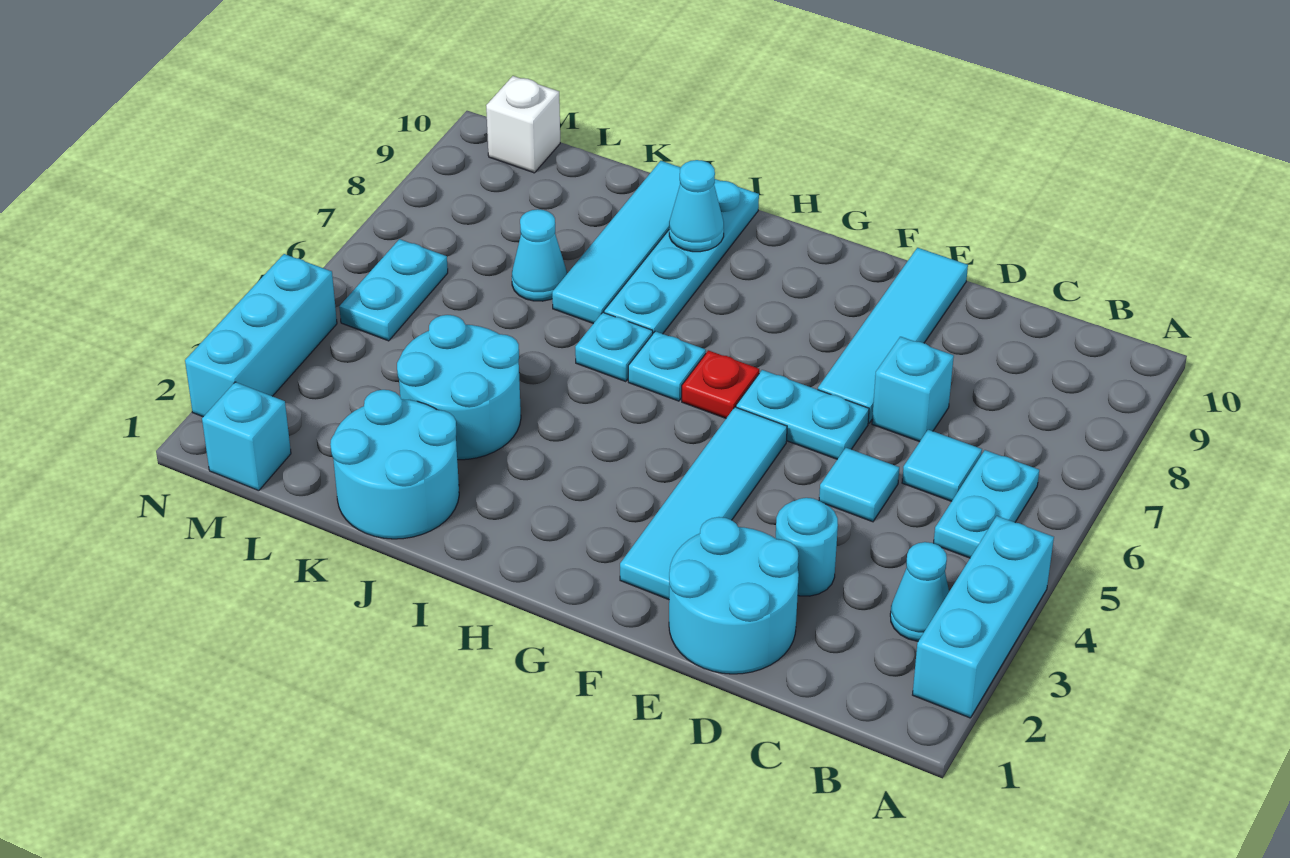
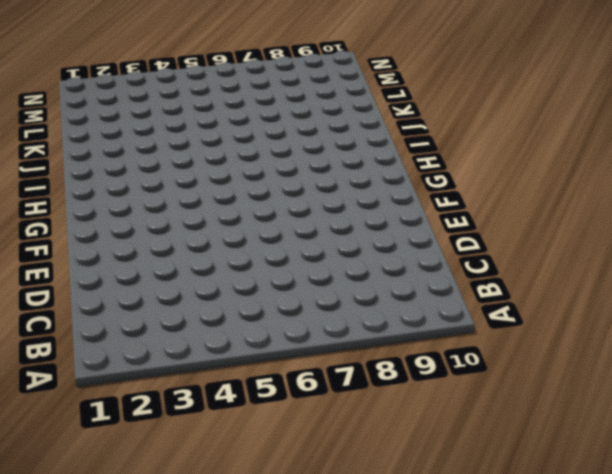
none -> cyan brick A2:A4 level 1
none -> cyan cone B3 level 1
none -> cyan plate B5:B6 level 1

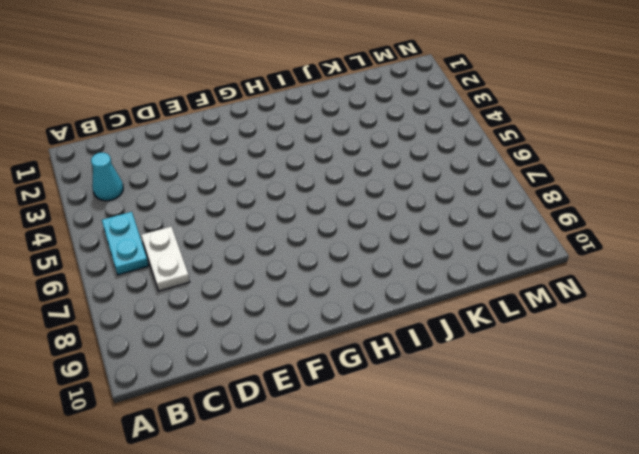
white plate C6:C7 level 1 -> cyan tile C6 level 1
none -> cyan brick A2:A4 level 1
none -> cyan round brick D1:E2 level 1
none -> cyan round brick D3 level 1

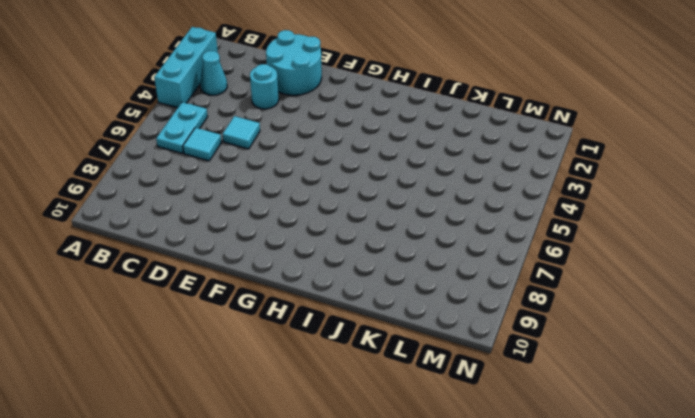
none -> cyan brick D7 level 1
none -> cyan plate E6:F6 level 1
none -> cyan tile E7:E10 level 1

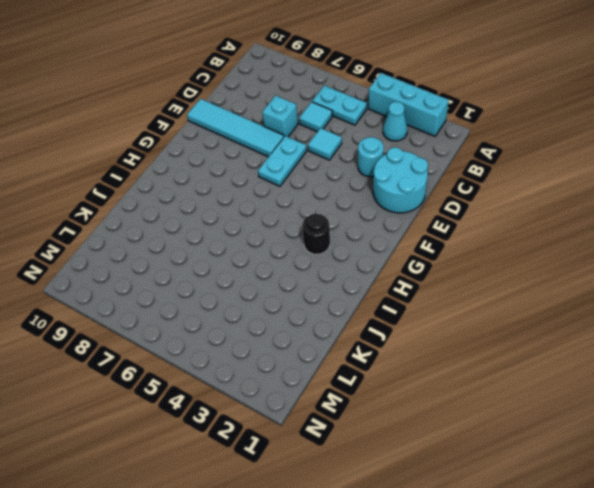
black round brick H3 level 1 -> none
none -> cyan tile F2:F5 level 1
none -> red plate G6 level 1
none -> cyan plate H6 level 1

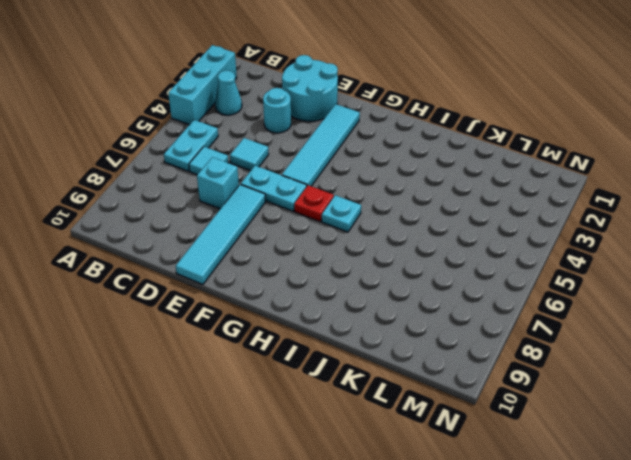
none -> cyan plate I6 level 1
none -> cyan plate I7:I10 level 1
none -> cyan round brick J1:K2 level 1

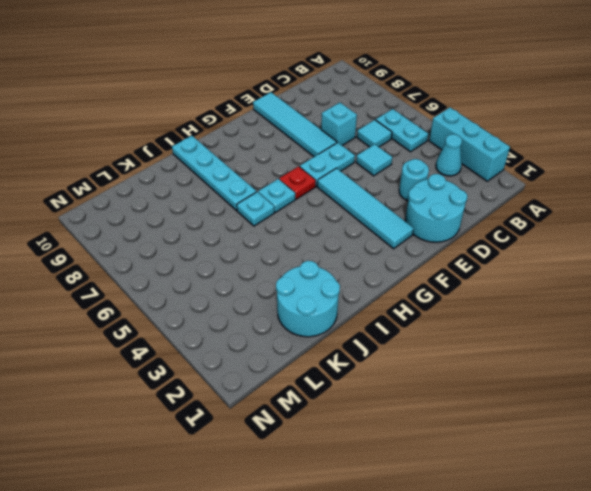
none -> cyan round brick J3:K4 level 1
none -> cyan tile J7:J10 level 1
none -> cyan cone K7 level 1

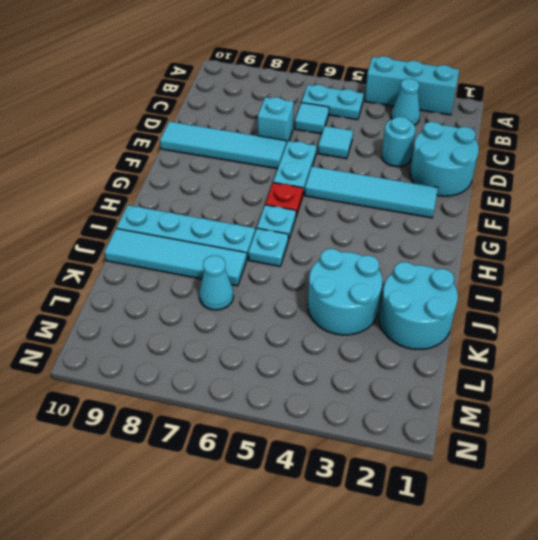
none -> cyan brick M1 level 1
none -> cyan plate M5:M6 level 1
none -> white brick M10 level 1

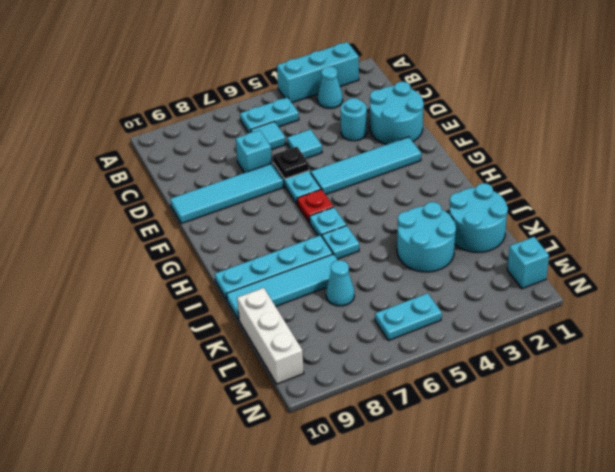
black plate E6 level 2 -> none
white brick K10:M10 level 1 -> white brick M10 level 1
none -> cyan brick N2:N4 level 1
none -> cyan cone I9 level 2

